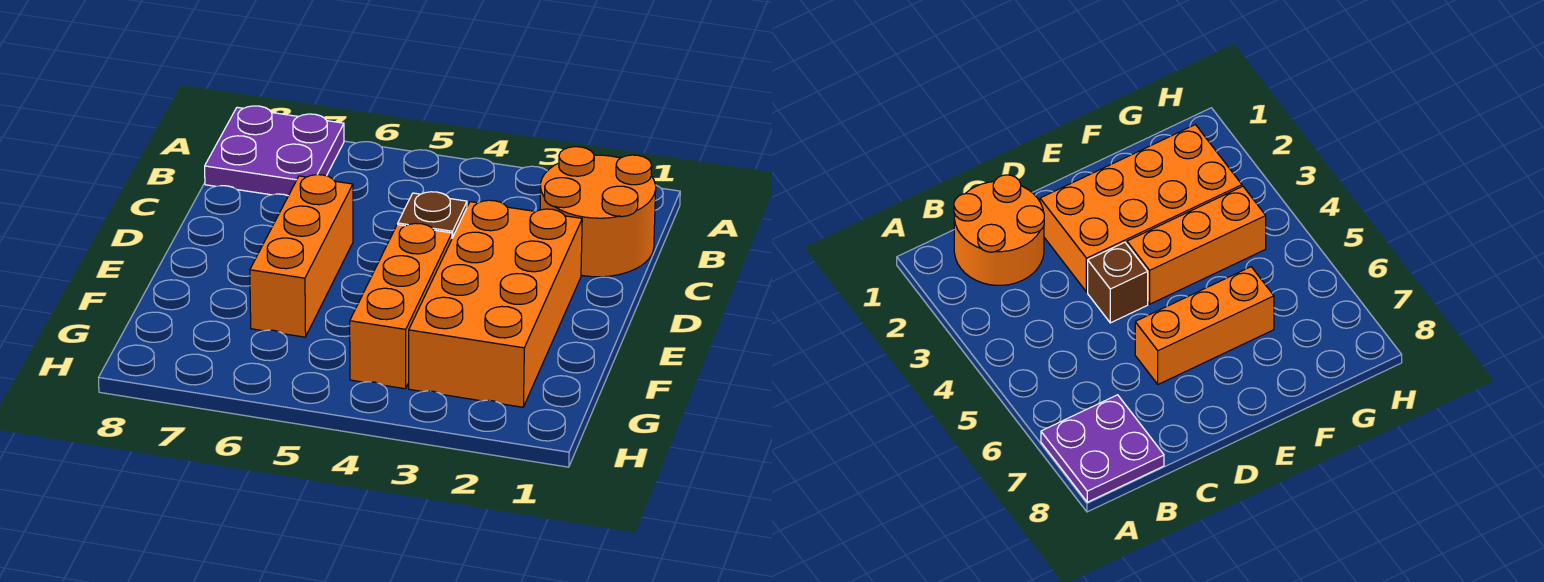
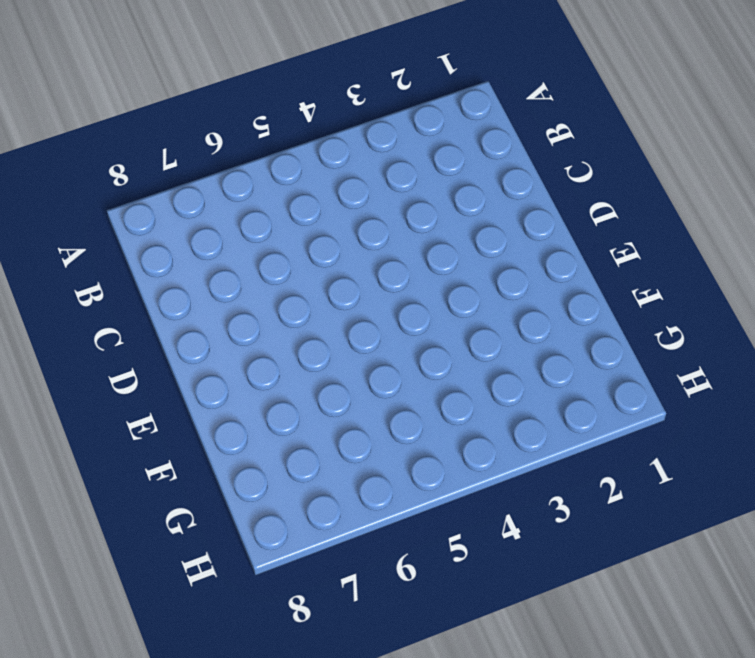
none -> purple plate A7:B8 level 1
none -> orange round brick B1:C2 level 1

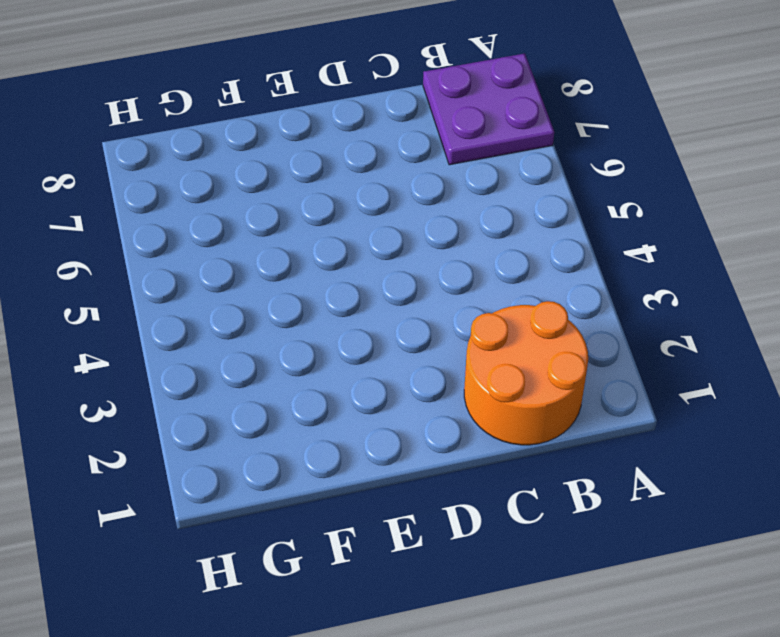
none -> orange brick D2:G3 level 1
none -> brown brick D4 level 1

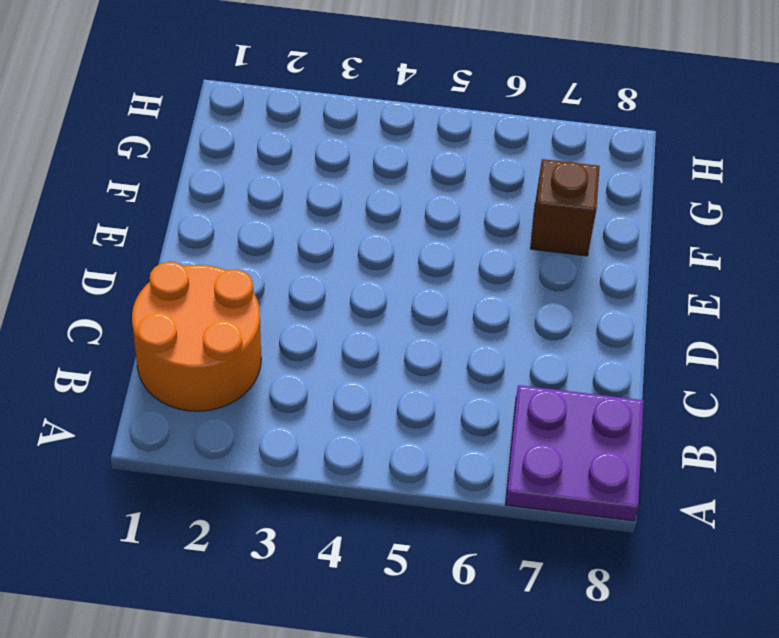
brown brick F7 level 1 -> brown brick D4 level 1
none -> orange brick D2:G3 level 1
none -> orange brick D6:F6 level 1

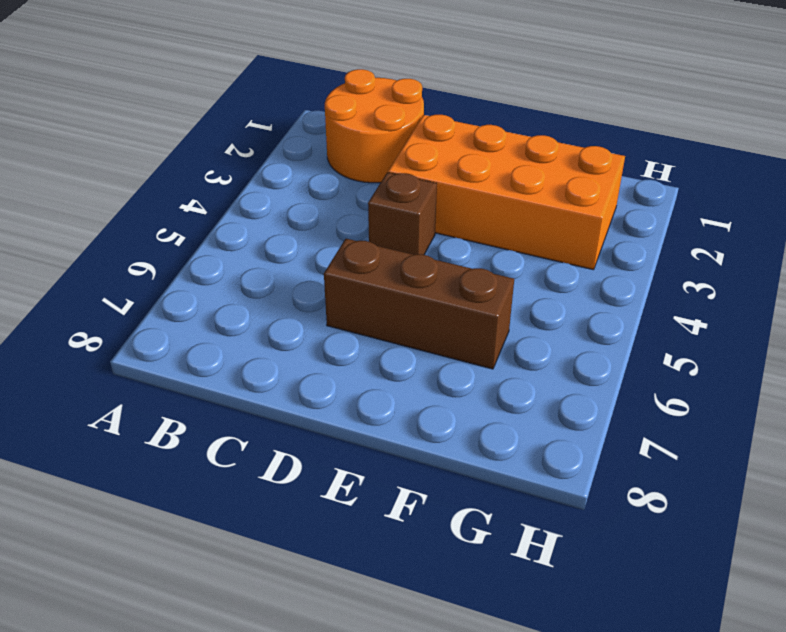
brown brick D6:F6 level 1 -> orange brick D6:F6 level 1
none -> purple plate A7:B8 level 1
none -> orange brick E4:G4 level 1

